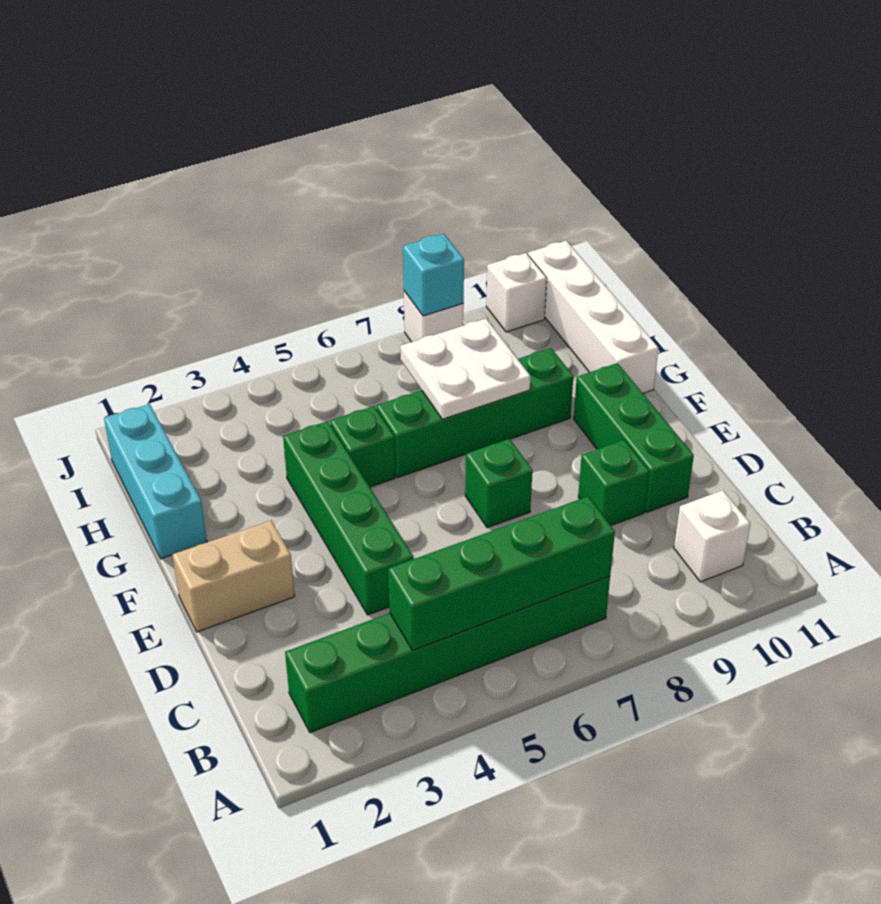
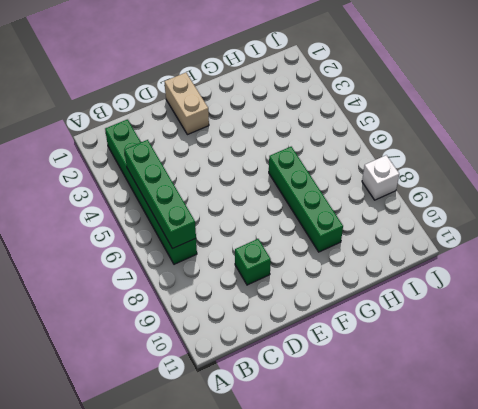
none -> white brick B10 level 1
none -> green brick D4:G4 level 1
none -> green brick D10:F10 level 1

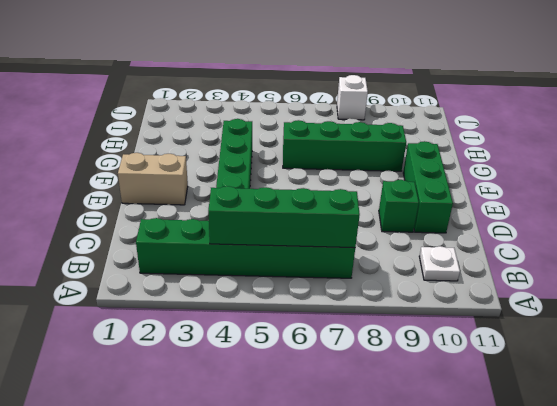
white plate B10 level 1 -> white brick B10 level 1
none -> green brick E7 level 1
none -> cyan brick G1:I1 level 1
none -> green brick G5 level 1

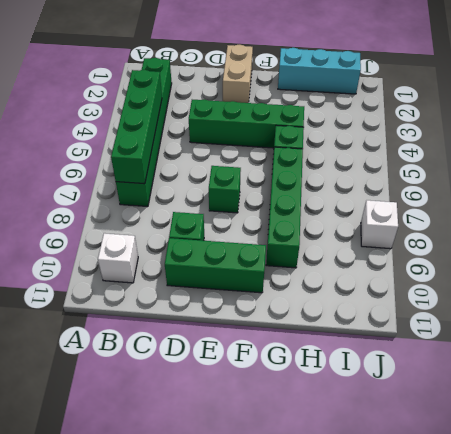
none -> white brick G11:J11 level 1
none -> white brick J10 level 1
none -> white plate G7:H8 level 2

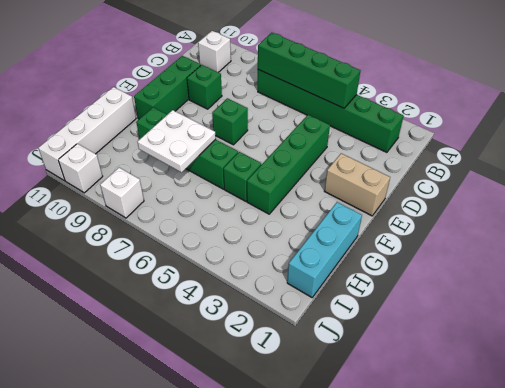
none -> cyan brick J8 level 2

